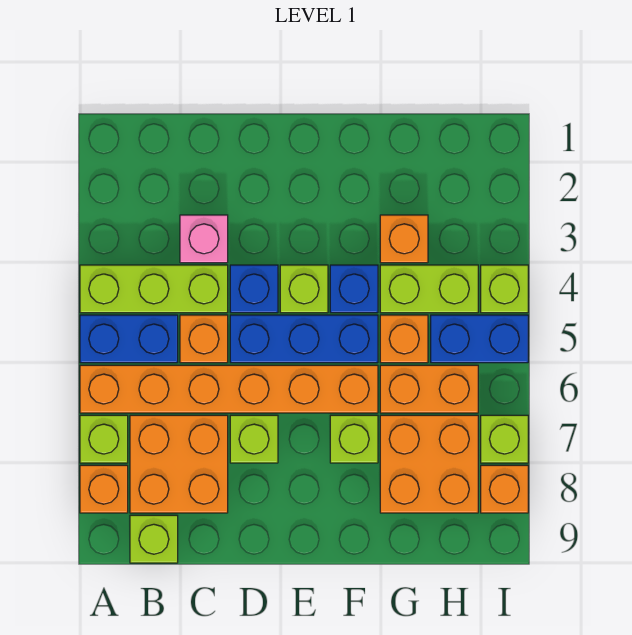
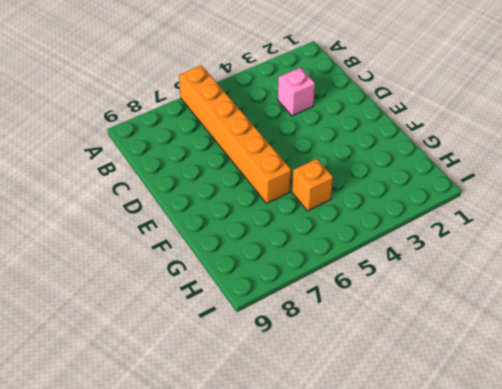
none -> lime brick A4:C4 level 1
none -> blue brick A5:B5 level 1
none -> lime brick A7 level 1

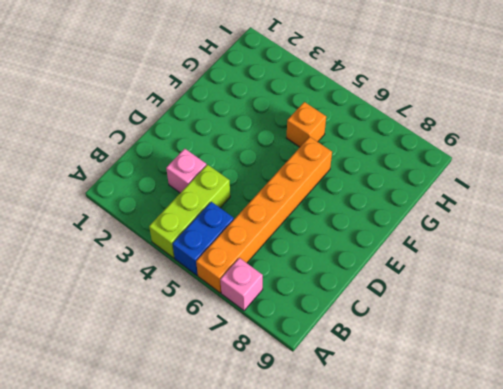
pink brick A7 level 1 -> lime brick A7 level 1
none -> orange brick A8 level 1
none -> orange brick B7:C8 level 1
none -> lime brick B9 level 1

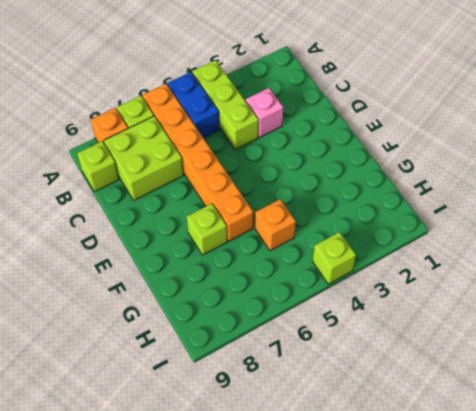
lime brick B7:C8 level 1 -> orange brick B7:C8 level 1
none -> orange brick C5 level 1
none -> blue brick D4 level 1
none -> blue brick D5:F5 level 1

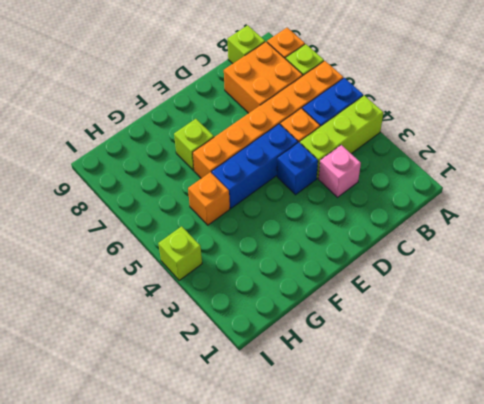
none -> lime brick D7 level 1
none -> lime brick E4 level 1
none -> blue brick F4 level 1

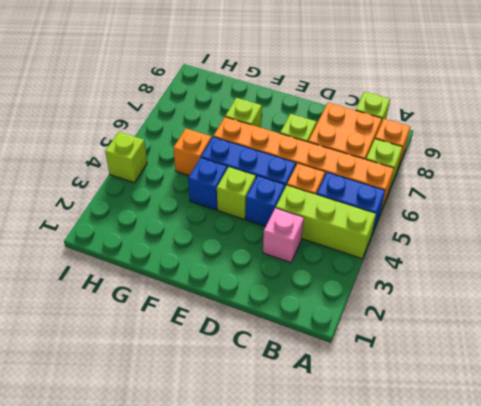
none -> orange brick G3 level 1
none -> lime brick G4:H4 level 1
none -> orange brick G6:H6 level 1

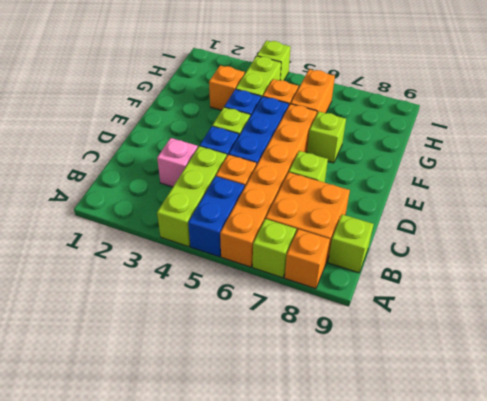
none -> orange brick G7:H8 level 1
none -> blue brick H5:I5 level 1
none -> lime brick I7 level 1

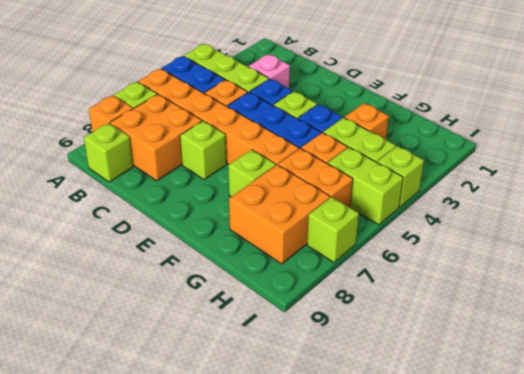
lime brick H5:I5 level 1 -> blue brick H5:I5 level 1
none -> orange brick I8 level 1

